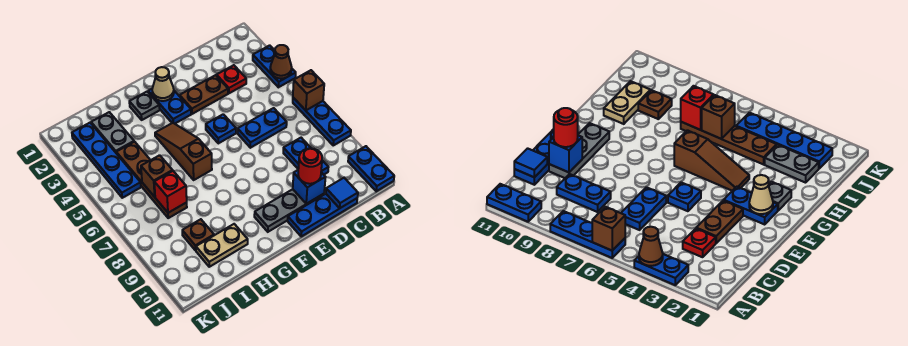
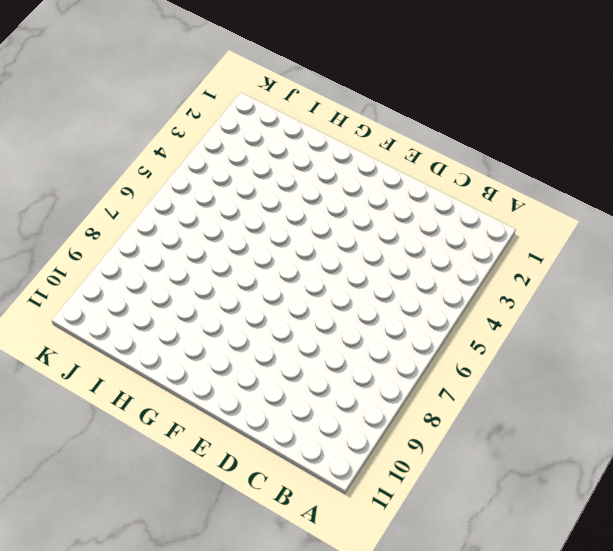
none -> blue plate A3:A4 level 1
none -> blue plate A6:A8 level 1
none -> blue plate A10:A11 level 1

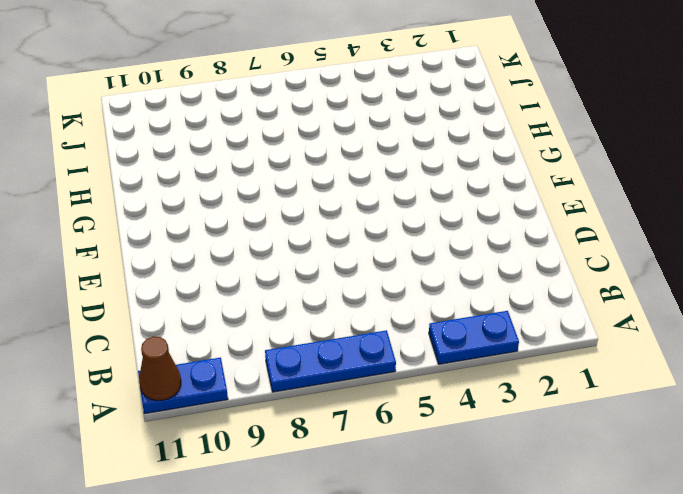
brown cone A11 level 2 -> brown cone A4 level 2
none -> red plate C3 level 1
none -> blue plate C6:D6 level 1
none -> blue plate C8:C9 level 1

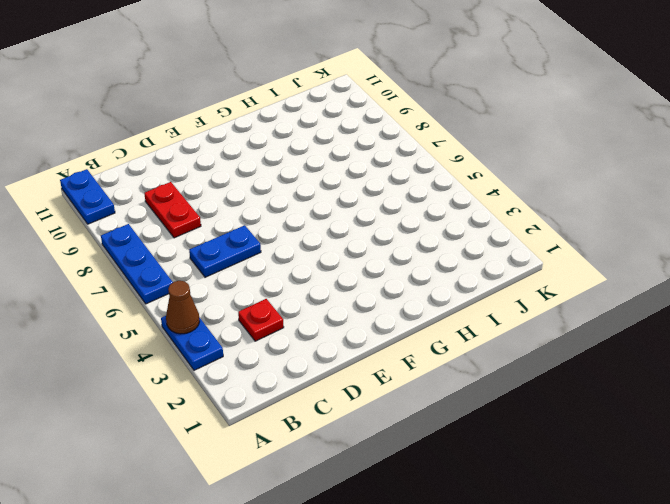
red plate C8:C9 level 1 -> blue plate C8:C9 level 1
none -> blue plate C11:E11 level 1
none -> brown plate D3:E3 level 1
none -> grey plate D10:F10 level 1

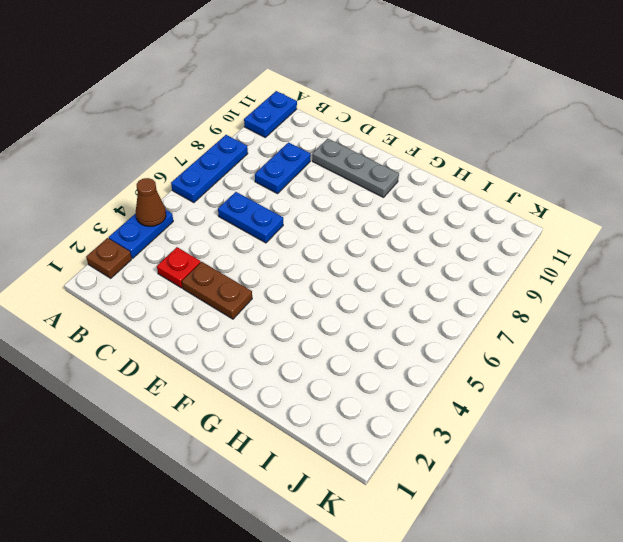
brown plate A2 level 1 -> brown plate I9 level 1
none -> blue plate C11:E11 level 1
none -> blue plate E5 level 1
none -> blue plate F2:F3 level 1

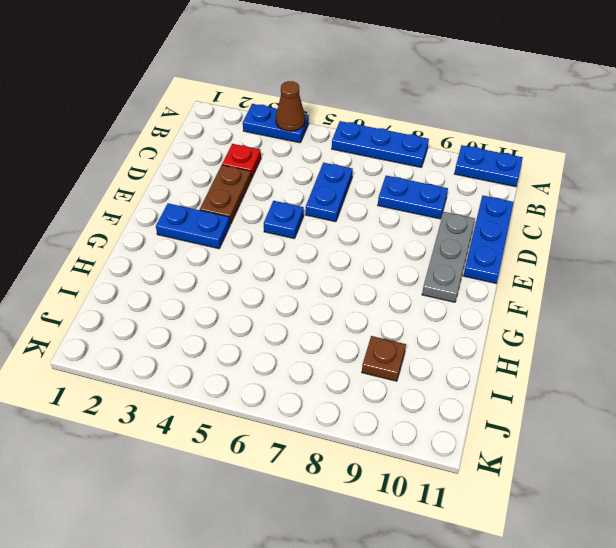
none -> grey plate G2 level 1
none -> brown slope G4:G6 level 1 top 6
none -> tan plate H10:I10 level 1

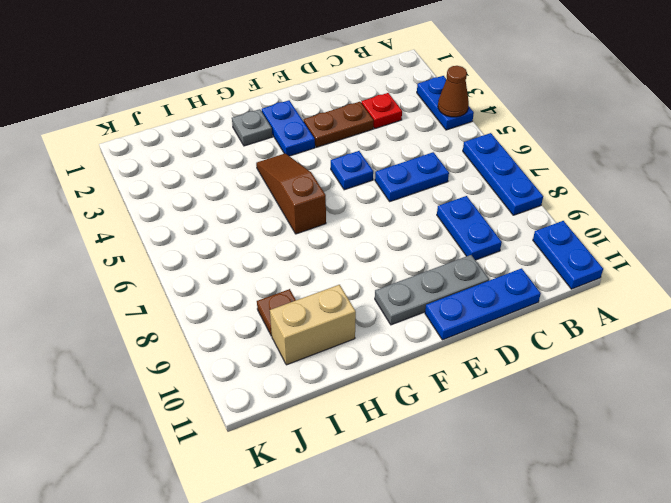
tan brick H10:I10 level 1 -> tan plate H10:I10 level 1
none -> grey plate I2:I3 level 1
none -> brown plate I4:I7 level 1
none -> blue plate J2:J5 level 1

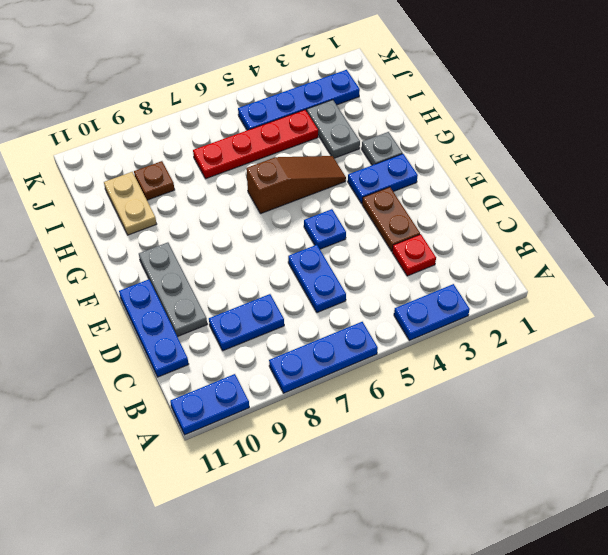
grey plate H3:I3 level 1 -> grey plate I2:I3 level 1
red plate I4:I7 level 1 -> brown plate I4:I7 level 1
none -> brown cone A4 level 2
none -> brown brick A6 level 2
none -> blue tile C11 level 2

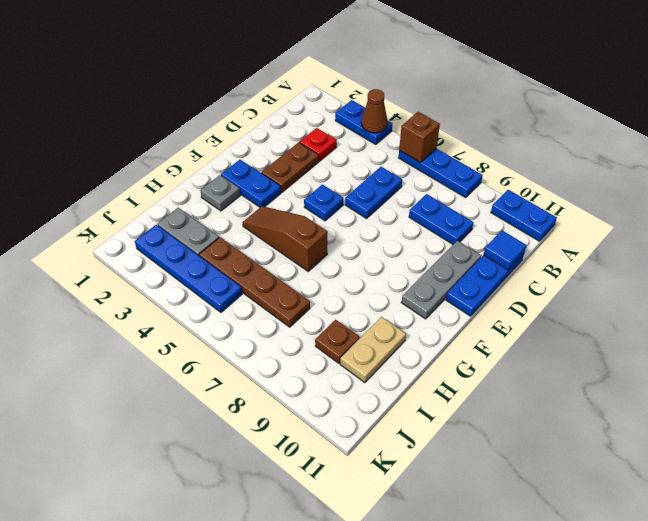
none -> blue brick D10 level 2
none -> tan cone F2 level 2
none -> brown brick I6 level 2

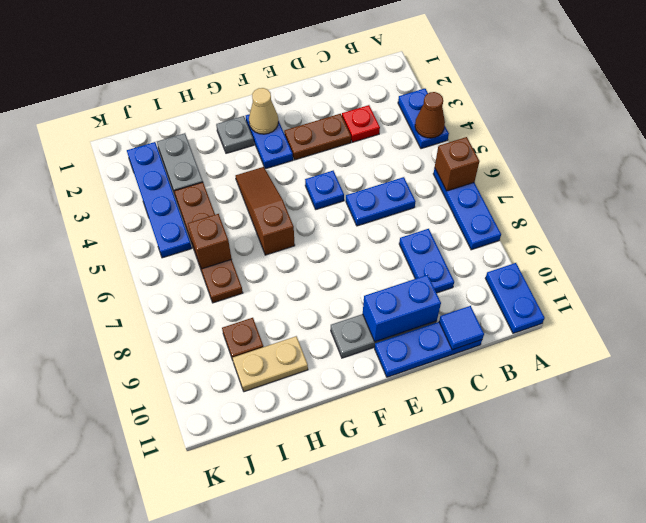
blue brick D10:E10 level 2 -> blue brick D10 level 2
none -> red brick I7 level 2
none -> red round brick D10 level 3

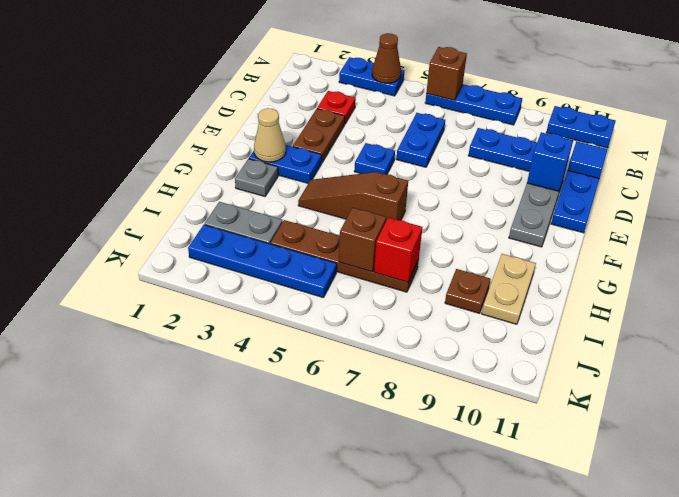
none -> red round brick D10 level 3

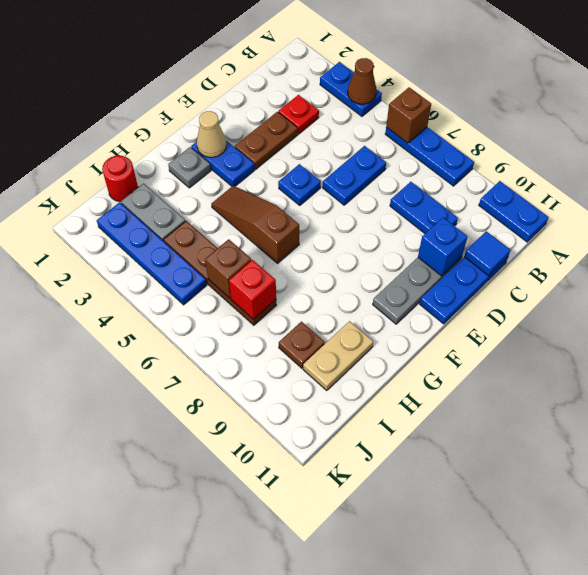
red round brick I1 level 1 -> red round brick D10 level 3

